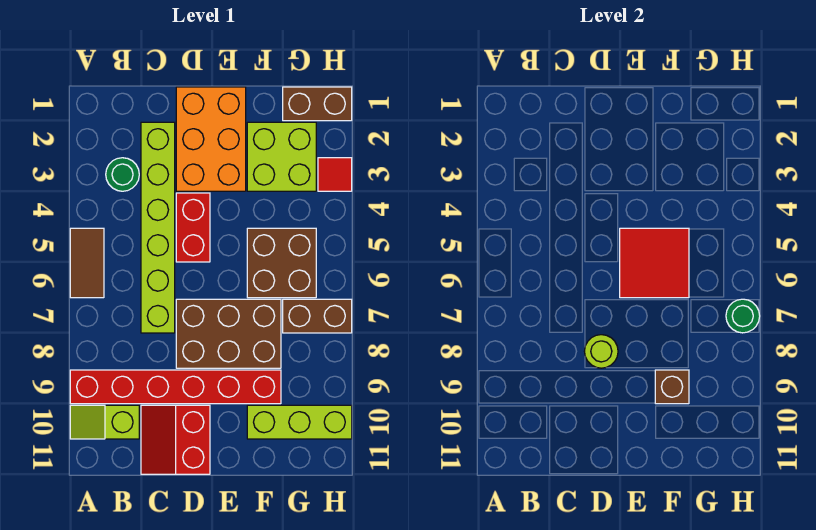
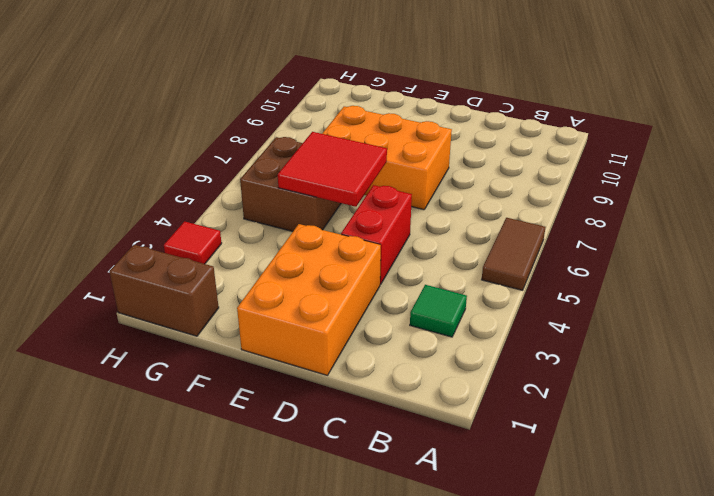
green tile B3 level 1 -> green round brick B3 level 1
orange brick D7:F8 level 1 -> brown brick D7:F8 level 1
none -> red brick A9:F9 level 1
none -> lime slope A10:B10 level 1 top B
none -> lime brick C2:C7 level 1

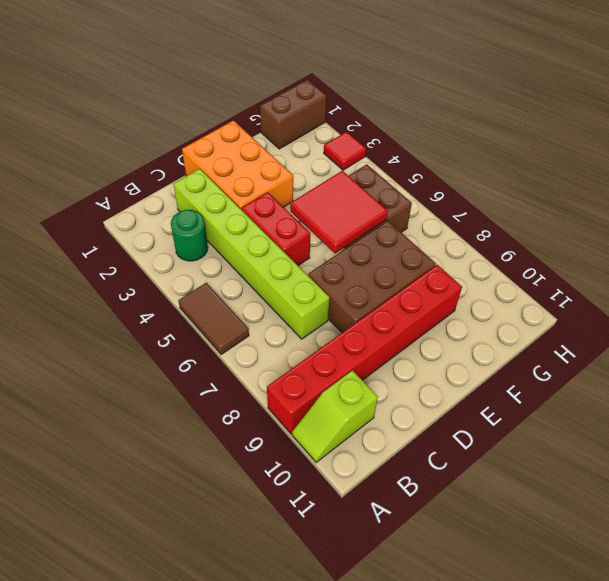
none -> red slope C10:D11 level 1 top D
none -> lime brick F2:G3 level 1
none -> lime brick F10:H10 level 1

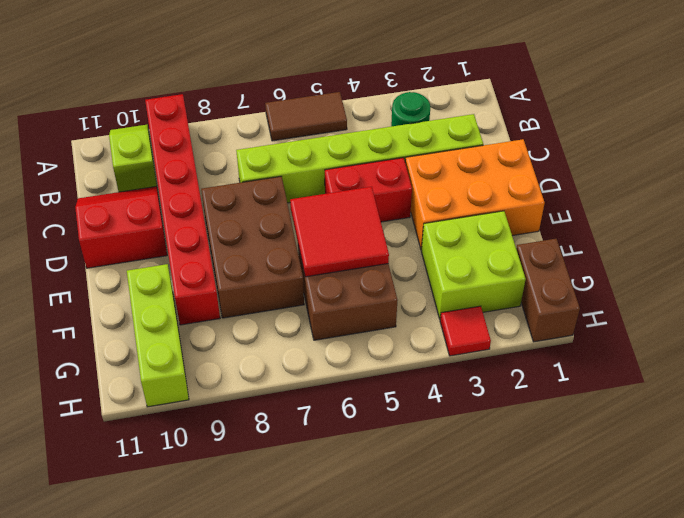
none -> brown brick G7:H7 level 1
none -> lime round brick D8 level 2
none -> brown brick F9 level 2

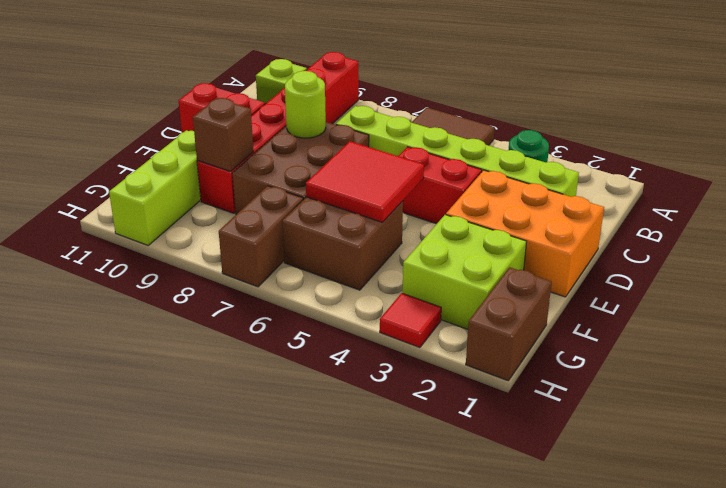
none -> green round brick H7 level 2

